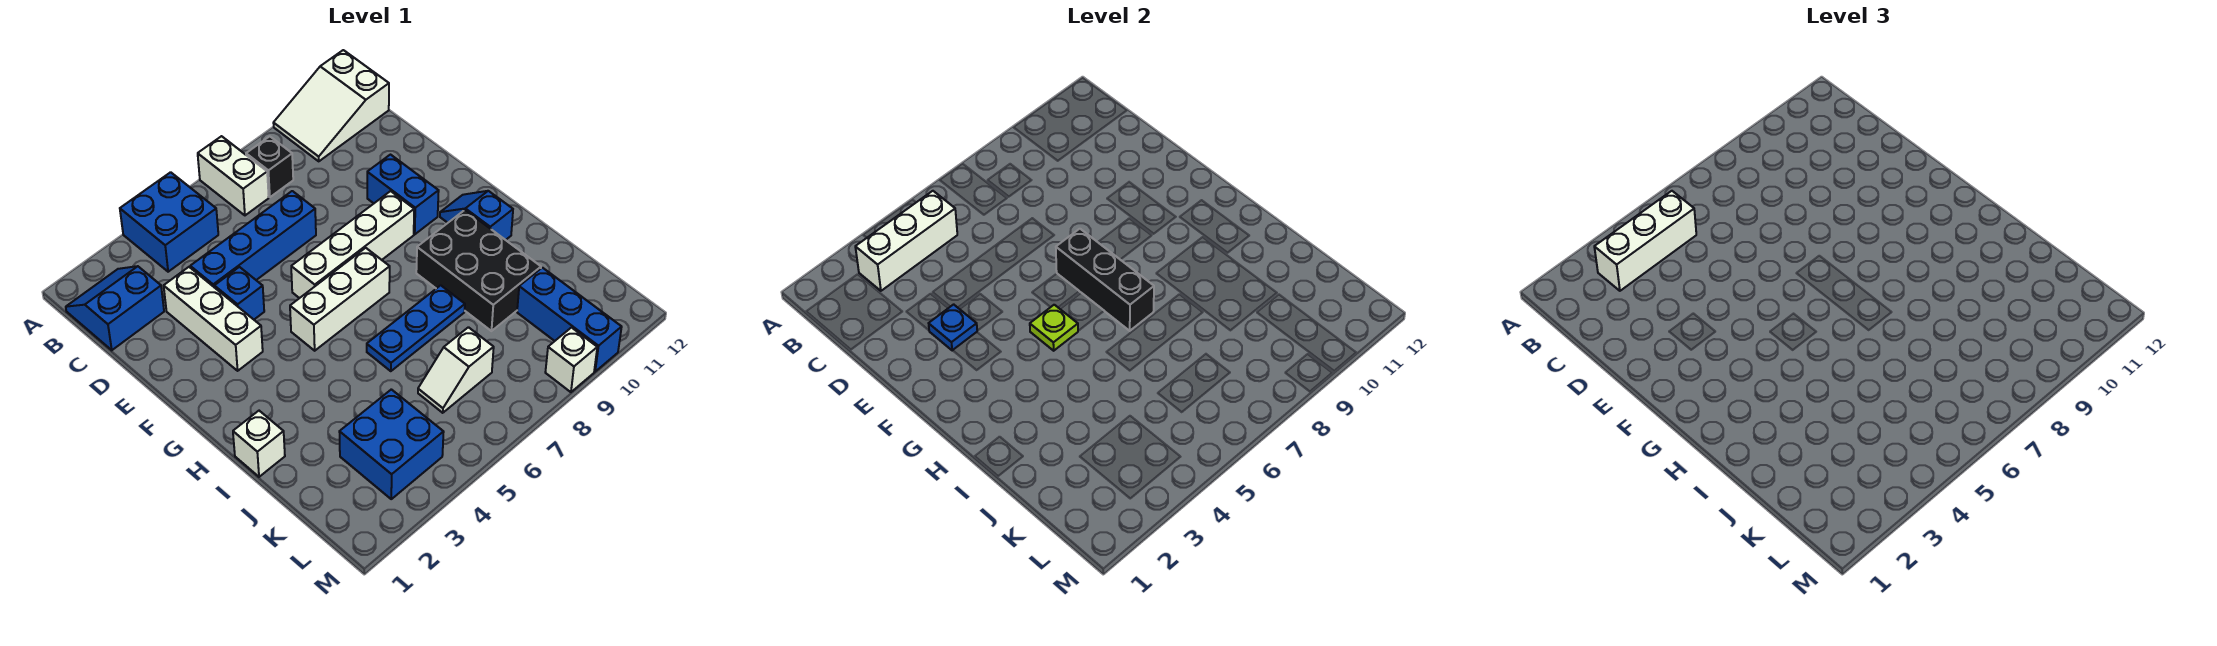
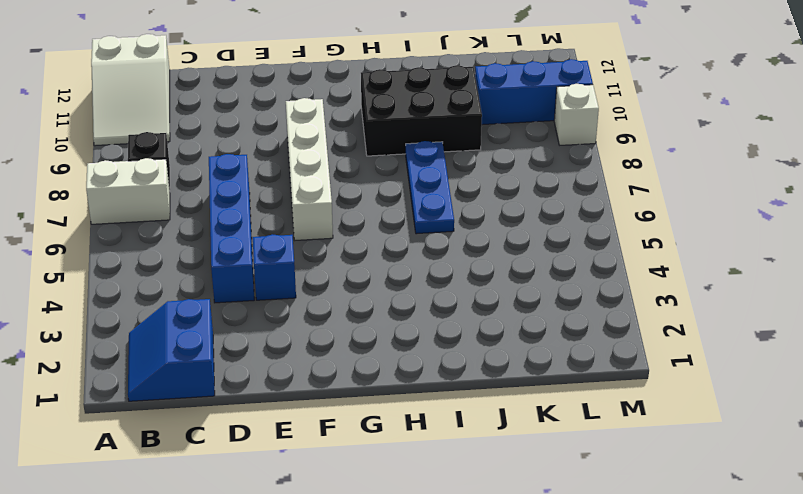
none -> blue brick A4:B5 level 1
none -> white brick D3:F3 level 1
none -> blue brick E10:F10 level 1

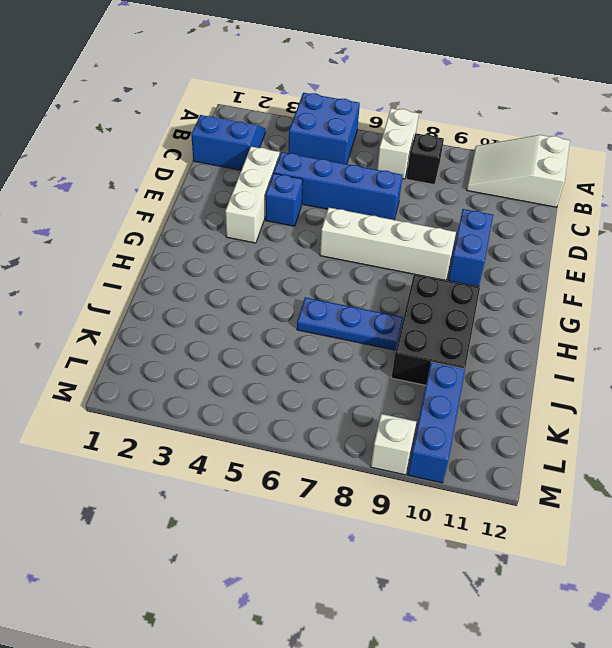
none -> white brick G5:G7 level 1
none -> blue slope G11:H11 level 1 top H
none -> white brick I1 level 1

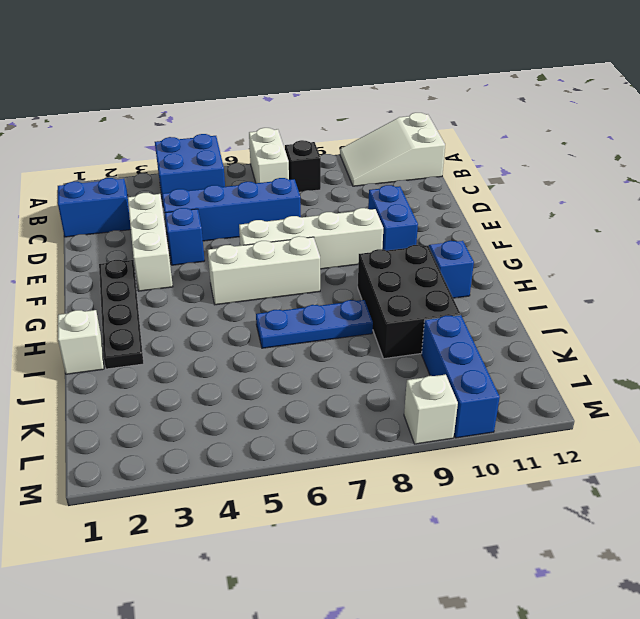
black plate F2:I2 level 1 -> none
none -> blue brick K3:L4 level 1
none -> white slope K6:K7 level 1 top 7
none -> white brick B3:B5 level 2

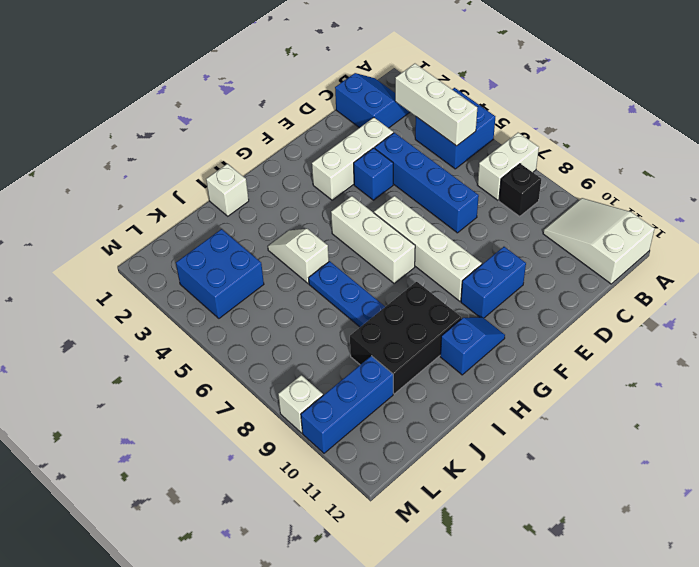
white slope I4:I5 level 1 top 5 -> white slope K6:K7 level 1 top 7
none -> blue plate E3 level 2
none -> black brick F7:H7 level 2
none -> lime plate G5 level 2

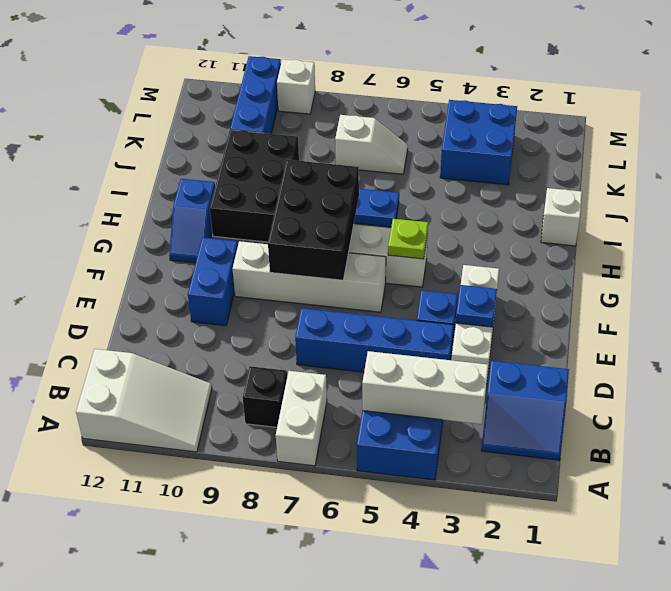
black brick F7:H8 level 2 -> black brick F7:H7 level 2
none -> white brick B3:B5 level 3

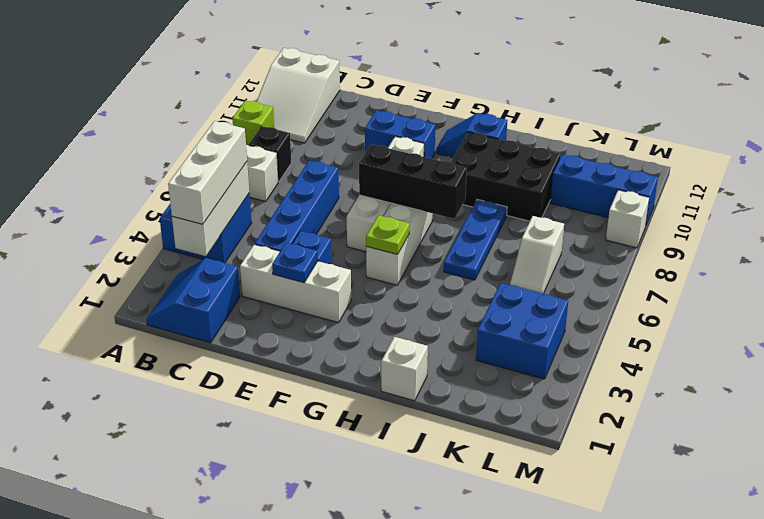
lime brick A9 level 1 -> none

